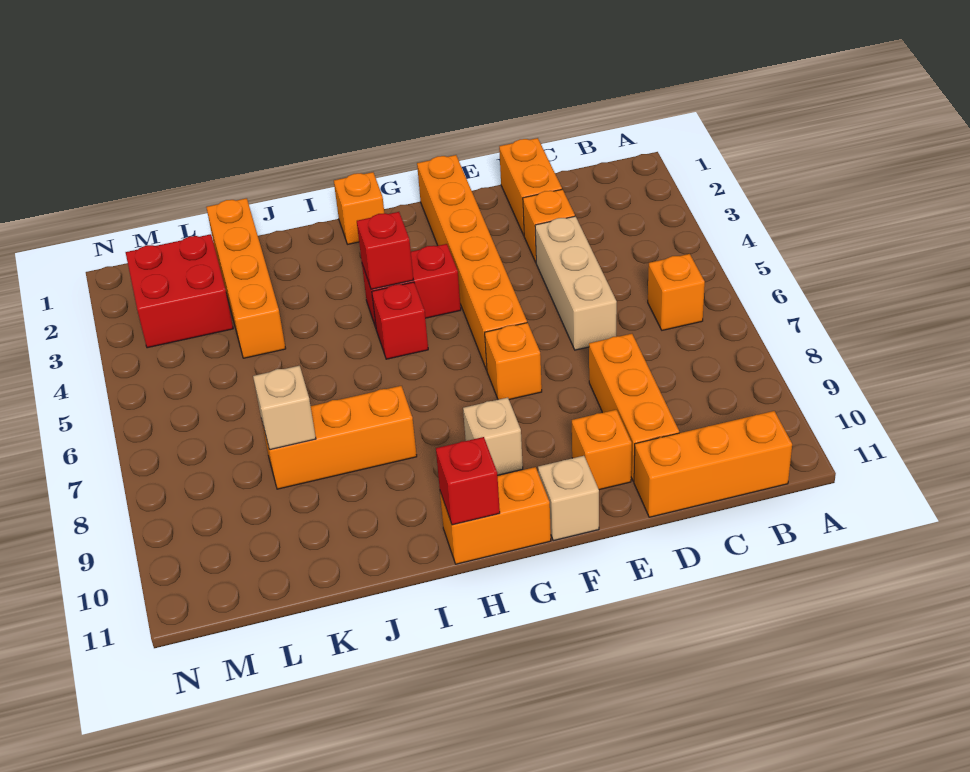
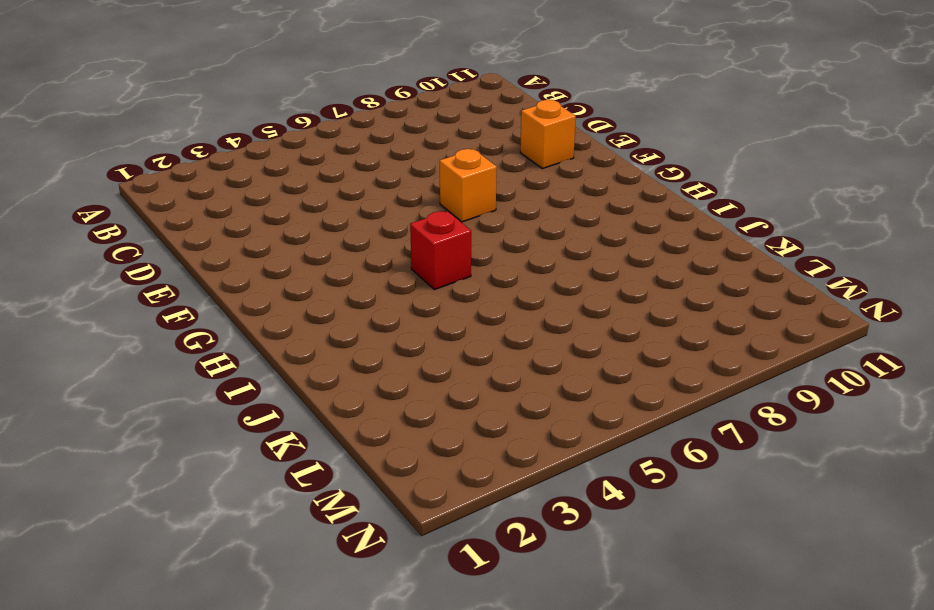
none -> orange brick B6 level 1
none -> orange brick B11:D11 level 1
none -> orange brick D1:D2 level 1

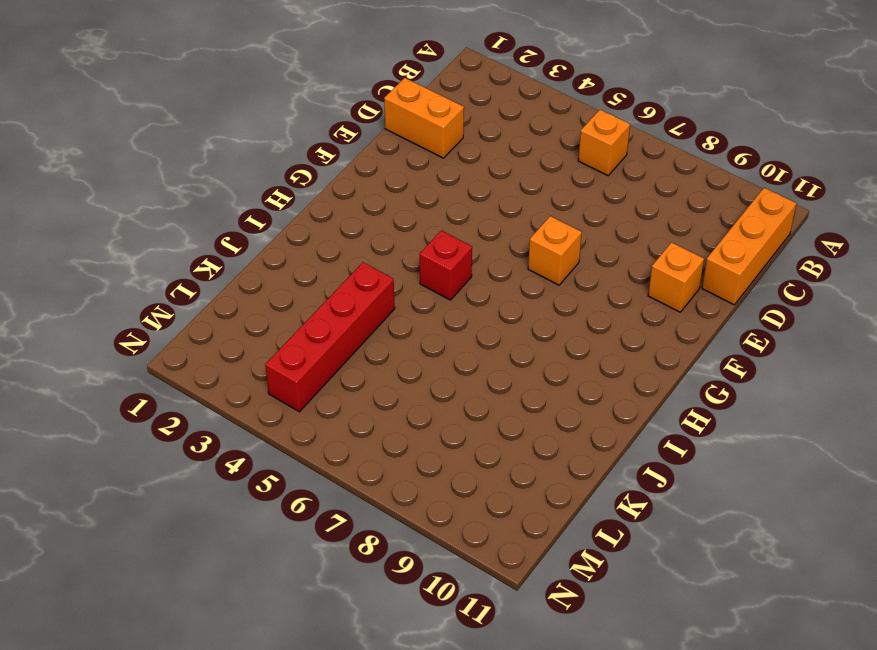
red brick J4:M4 level 1 -> orange brick K1:K4 level 1
none -> orange brick D3 level 1
none -> tan brick D4:D6 level 1
none -> orange brick D8:D10 level 1

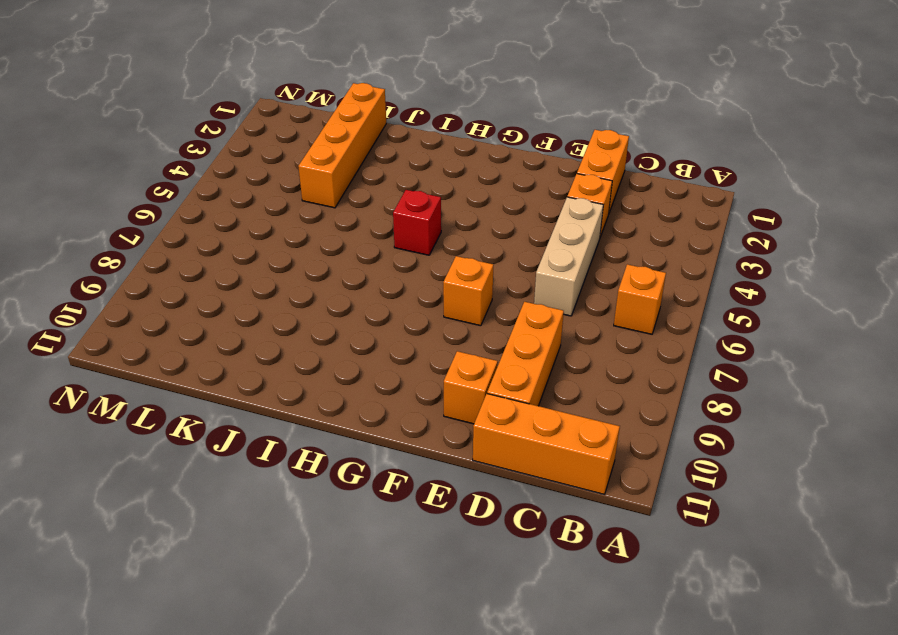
none -> orange brick F1:F6 level 1
none -> tan brick F11 level 1
none -> red brick G4:H4 level 1

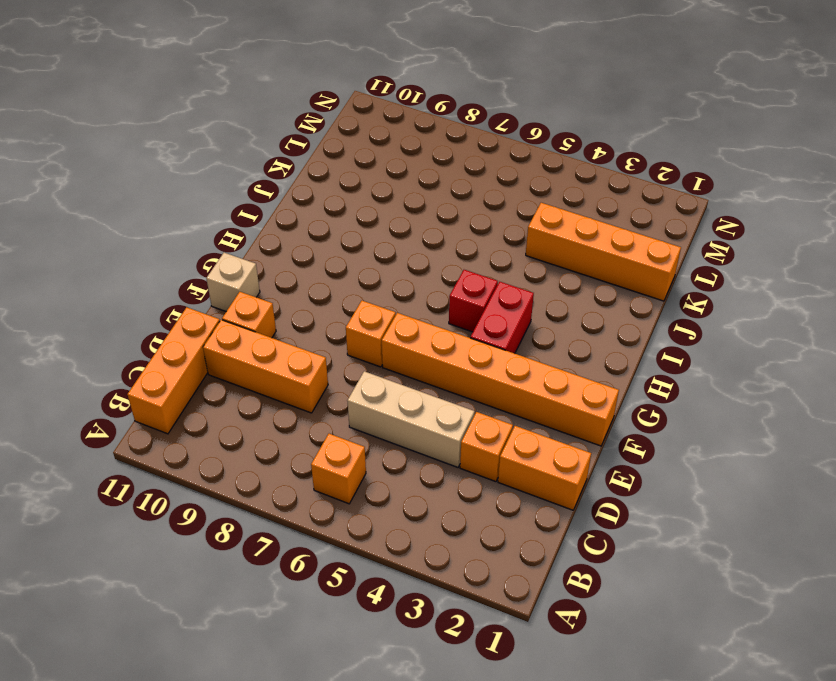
none -> tan brick G9 level 1
none -> orange brick G11:H11 level 1
none -> orange brick H1 level 1

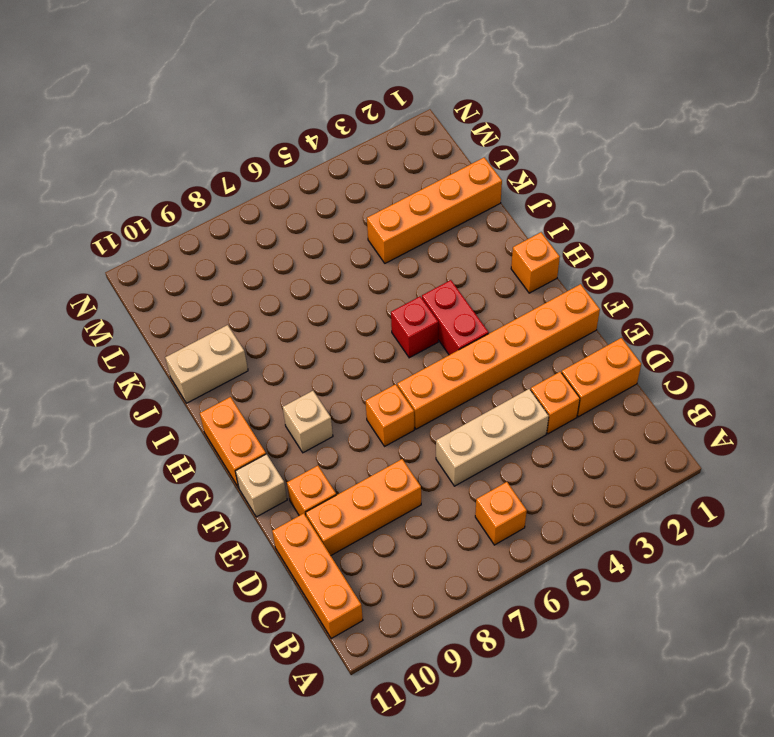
tan brick J10:J11 level 1 -> none
none -> orange brick I8:K8 level 1
none -> red brick L2:M3 level 1
none -> red brick H4 level 2

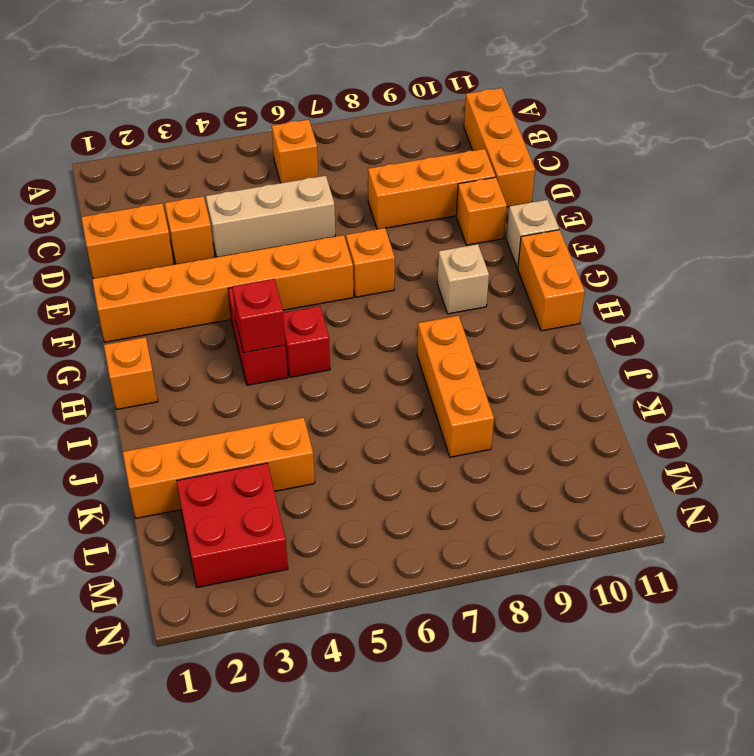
none -> red brick H11 level 2
none -> tan brick K8 level 2

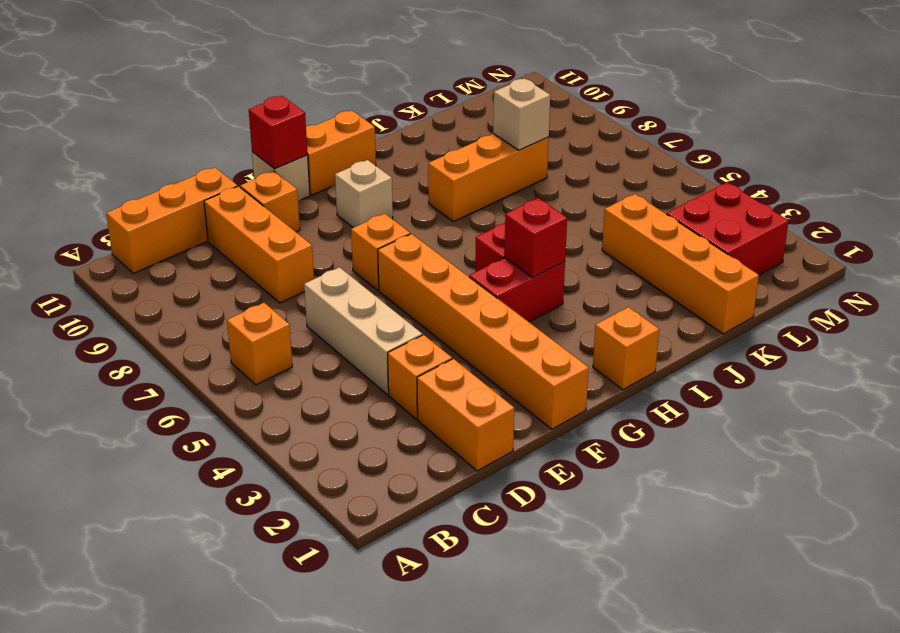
red brick F11 level 2 -> red brick H11 level 2

